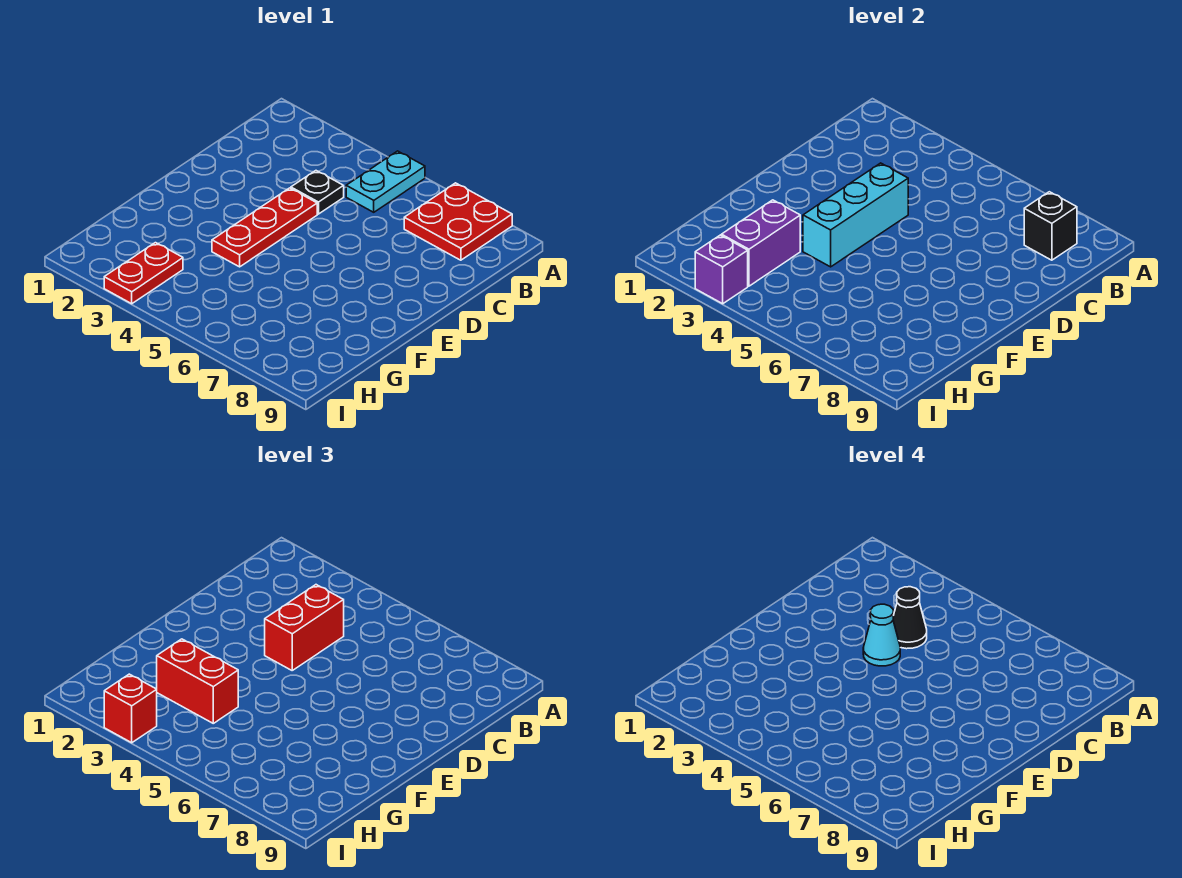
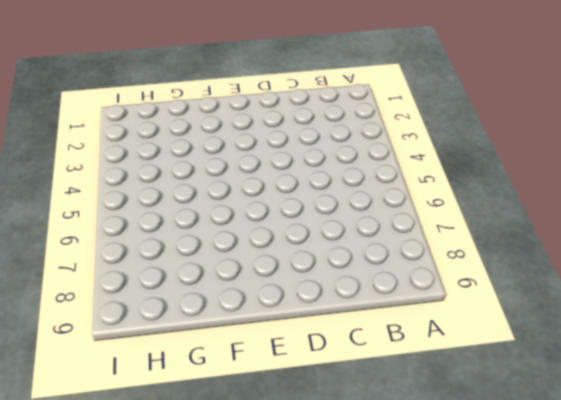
none -> cyan plate A5:B5 level 1
none -> red plate A7:B8 level 1
none -> black plate C4 level 1

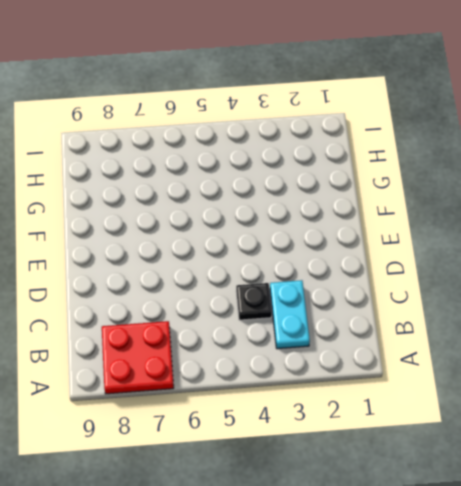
cyan plate B3:C3 level 1 -> cyan plate A5:B5 level 1
none -> red plate D4:F4 level 1
none -> red plate H3:I3 level 1
none -> black brick B8 level 2

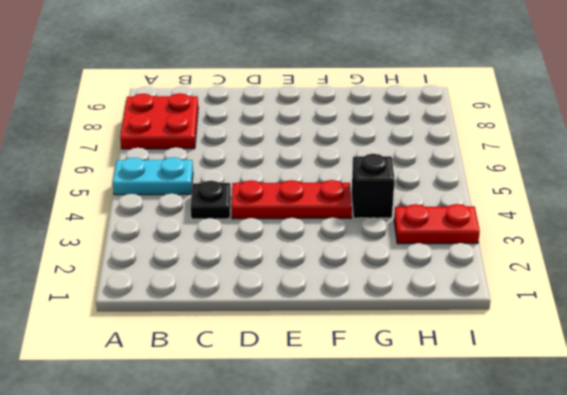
black brick G4 level 1 -> black brick B8 level 2
none -> cyan brick D4:F4 level 2
none -> purple brick G3:H3 level 2
none -> purple brick I3 level 2

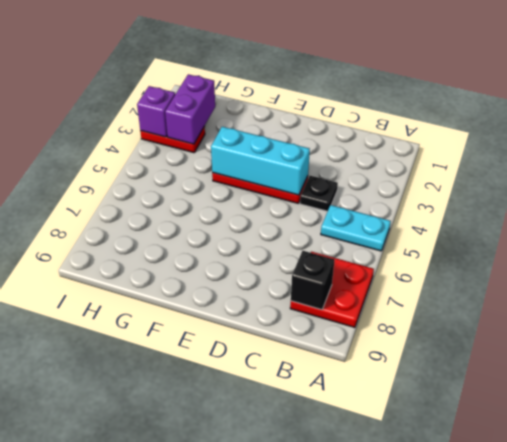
purple brick H2:H3 level 2 -> purple brick G3:H3 level 2
none -> red brick C4:D4 level 3
none -> red brick G3:G4 level 3
none -> red brick I3 level 3

